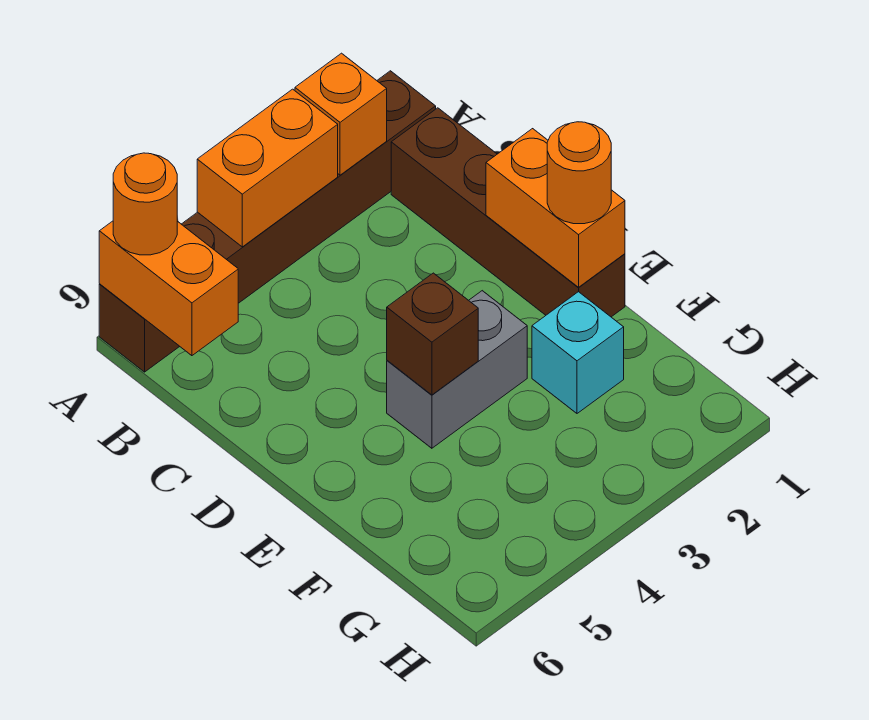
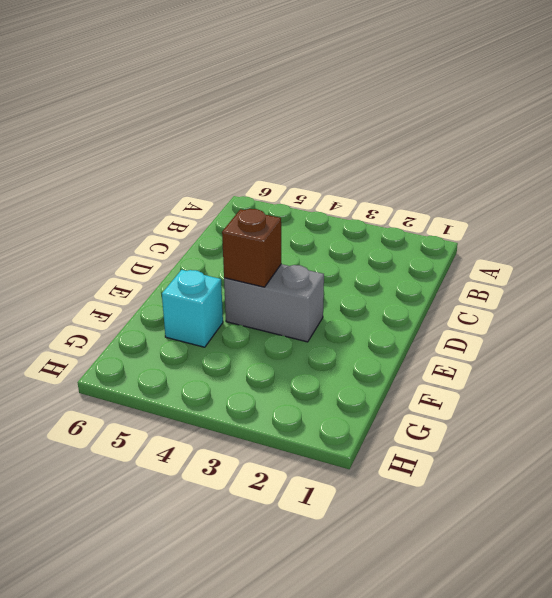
cyan brick F5 level 1 -> cyan brick F2 level 1
none -> brown brick A1:A6 level 1
none -> brown brick B1:E1 level 1

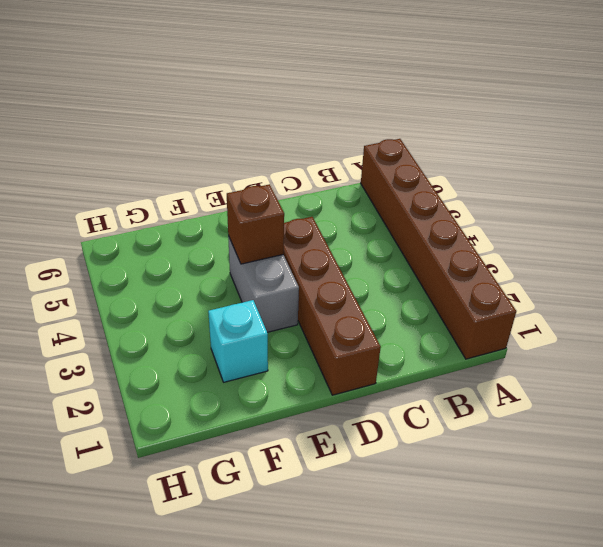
brown brick D1:D4 level 1 -> brown brick B1:E1 level 1
none -> orange brick A2 level 2
none -> orange brick A3:A4 level 2

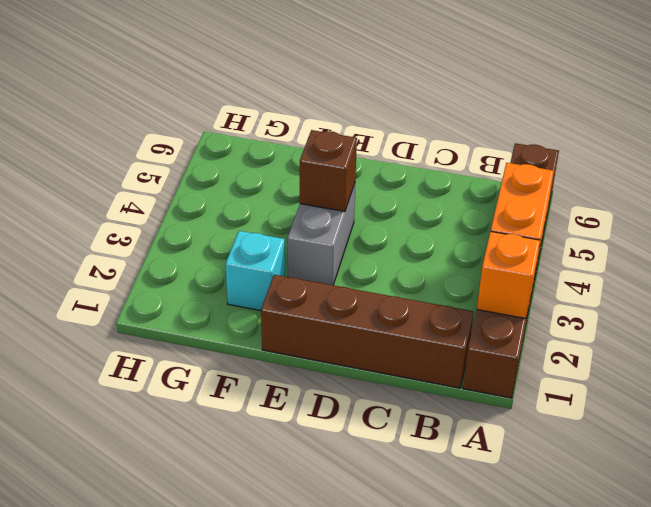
none -> orange brick A6:B6 level 2
none -> orange brick D1:E1 level 2

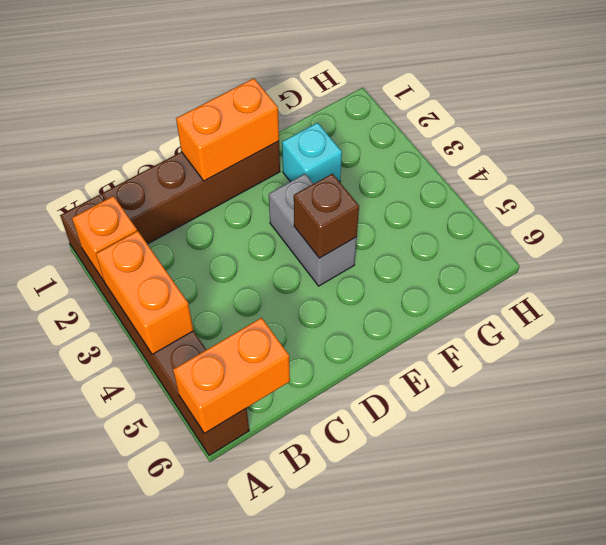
none -> orange round brick A6 level 3
none -> orange round brick E1 level 3

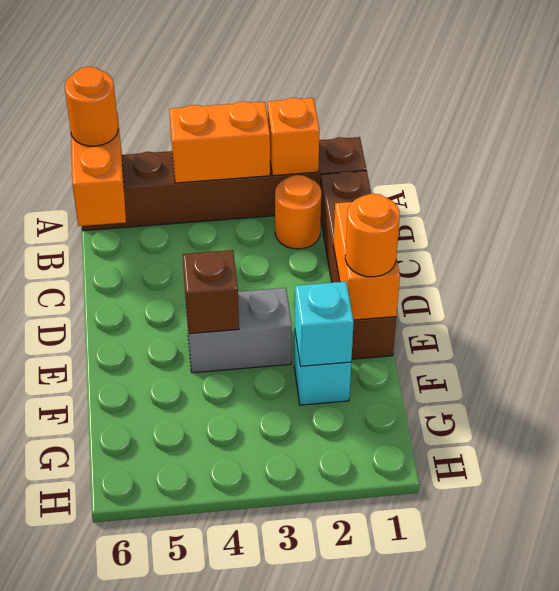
orange round brick B2 level 1 -> none
cyan brick F2 level 2 -> none

